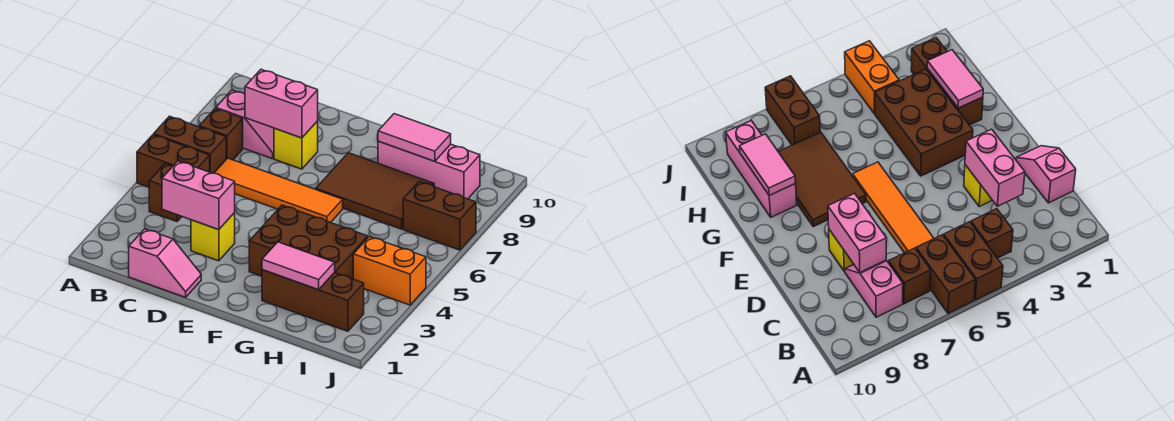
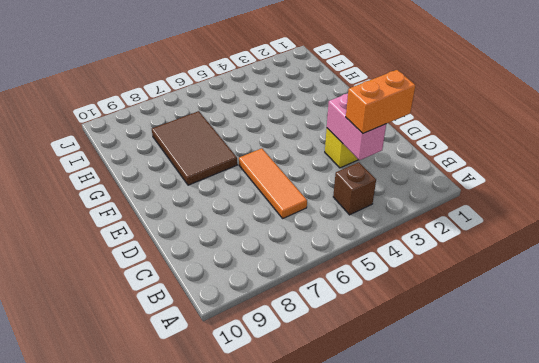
orange brick C2:C3 level 3 -> orange brick I4:J4 level 1
orange tile C6:E6 level 1 -> orange tile C6:F6 level 1
none -> brown brick A5:B5 level 1
none -> brown brick A6:B6 level 1
none -> brown brick B7 level 1

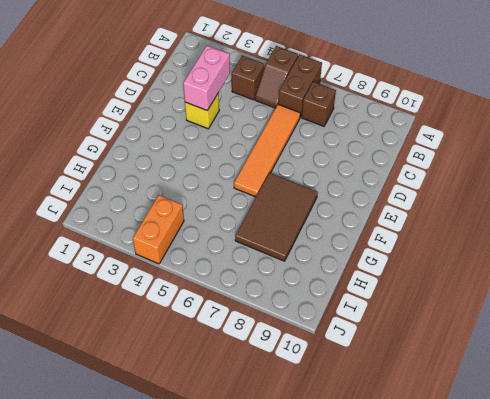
brown slope A5:B5 level 1 top A -> brown brick A5:B5 level 1
none -> pink slope B8:C8 level 1 top B
none -> pink slope C1:D1 level 1 top C
none -> yellow brick D8 level 1

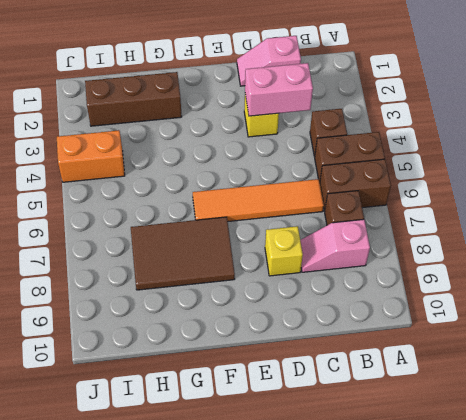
none -> brown brick F3:H4 level 1
none -> pink brick G9:I9 level 1
none -> brown brick I7:J7 level 1

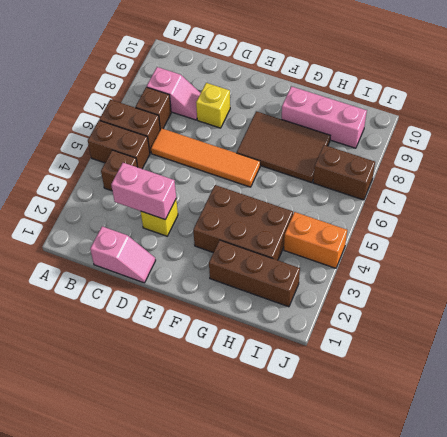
none -> pink brick C8:D8 level 2
none -> pink tile G2:H2 level 2
none -> pink tile G9:H9 level 2

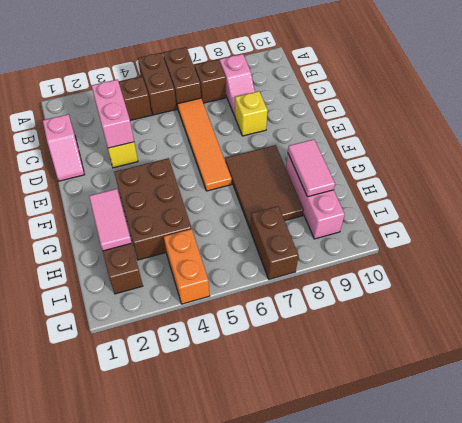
none -> pink brick C8:D8 level 2

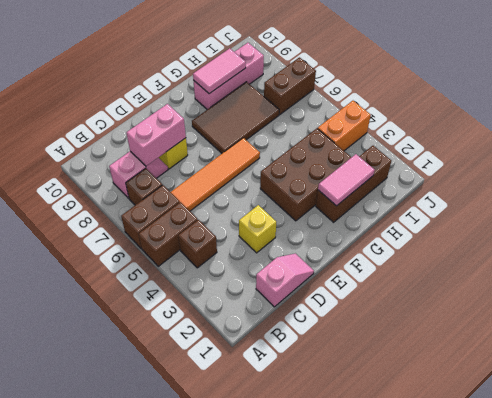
none -> pink brick C3:D3 level 2

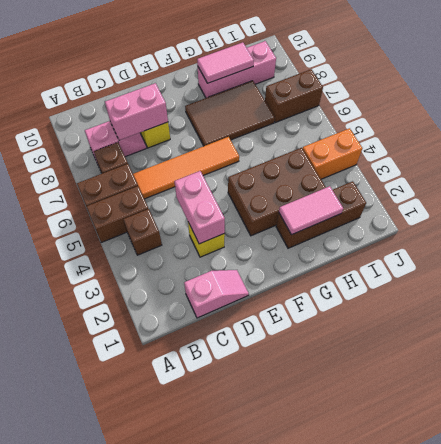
pink brick D3:D4 level 2 -> pink brick C3:D3 level 2

